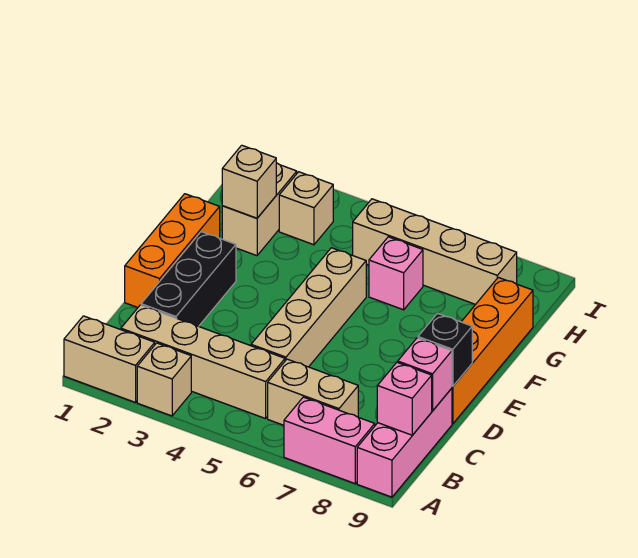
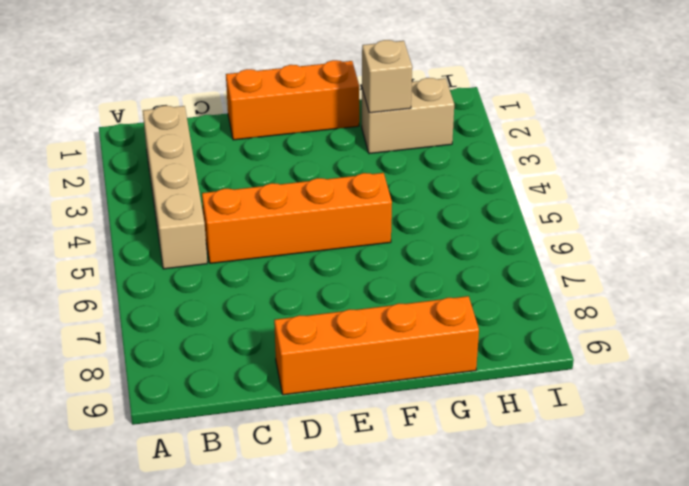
orange brick C5:F5 level 1 -> tan brick C5:F5 level 1
none -> tan brick A1:A2 level 1
none -> tan brick A3 level 1
none -> pink brick A7:A8 level 1

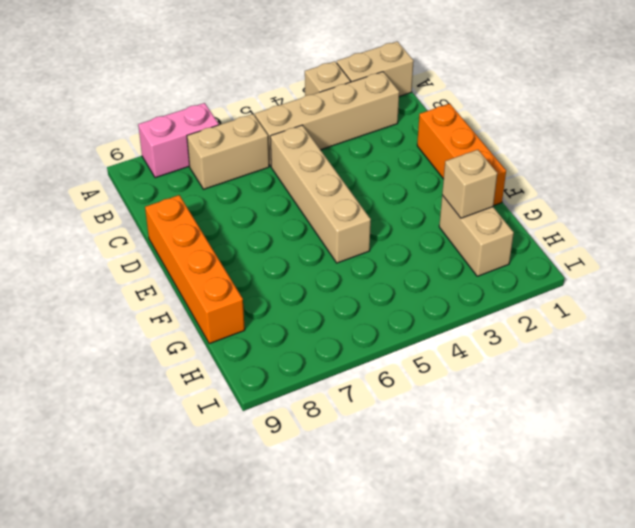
none -> pink brick A9:C9 level 1
none -> black brick C2:E2 level 1
none -> pink brick G6 level 1

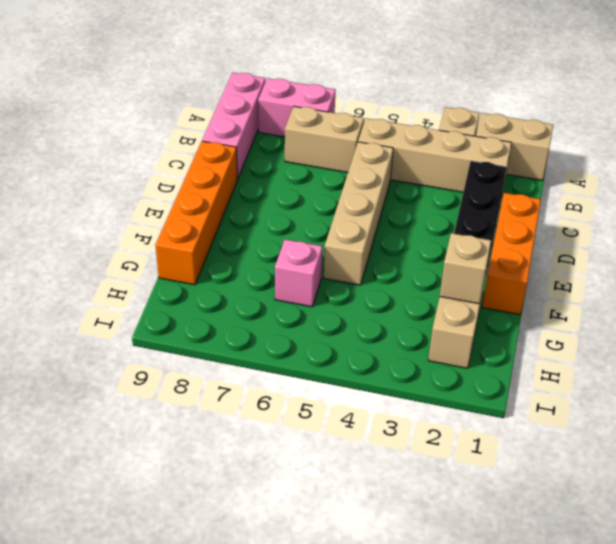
none -> tan brick H3 level 1
none -> tan brick H5:H8 level 1
none -> pink brick B9 level 2

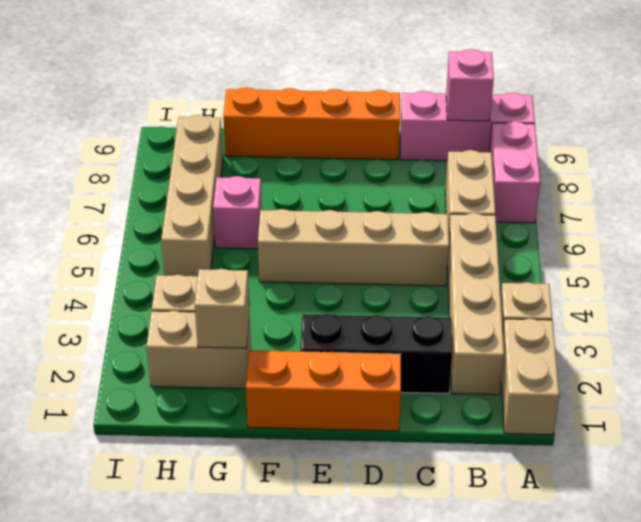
none -> pink brick C9 level 2
none -> black brick D9 level 2

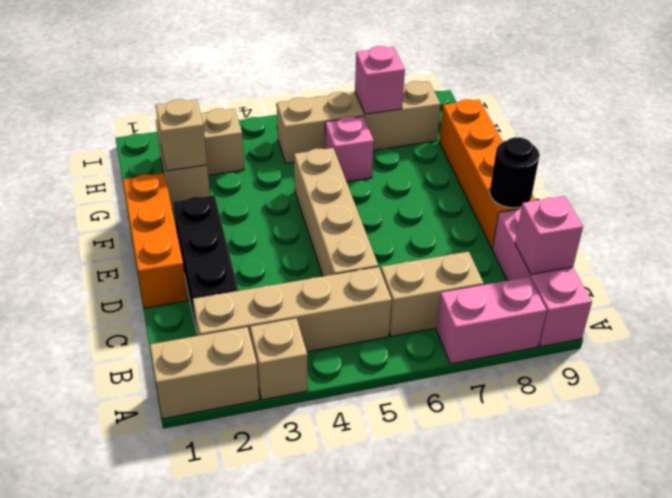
black round brick D9 level 2 -> black brick D9 level 2
pink brick H7 level 2 -> pink brick C9 level 2

